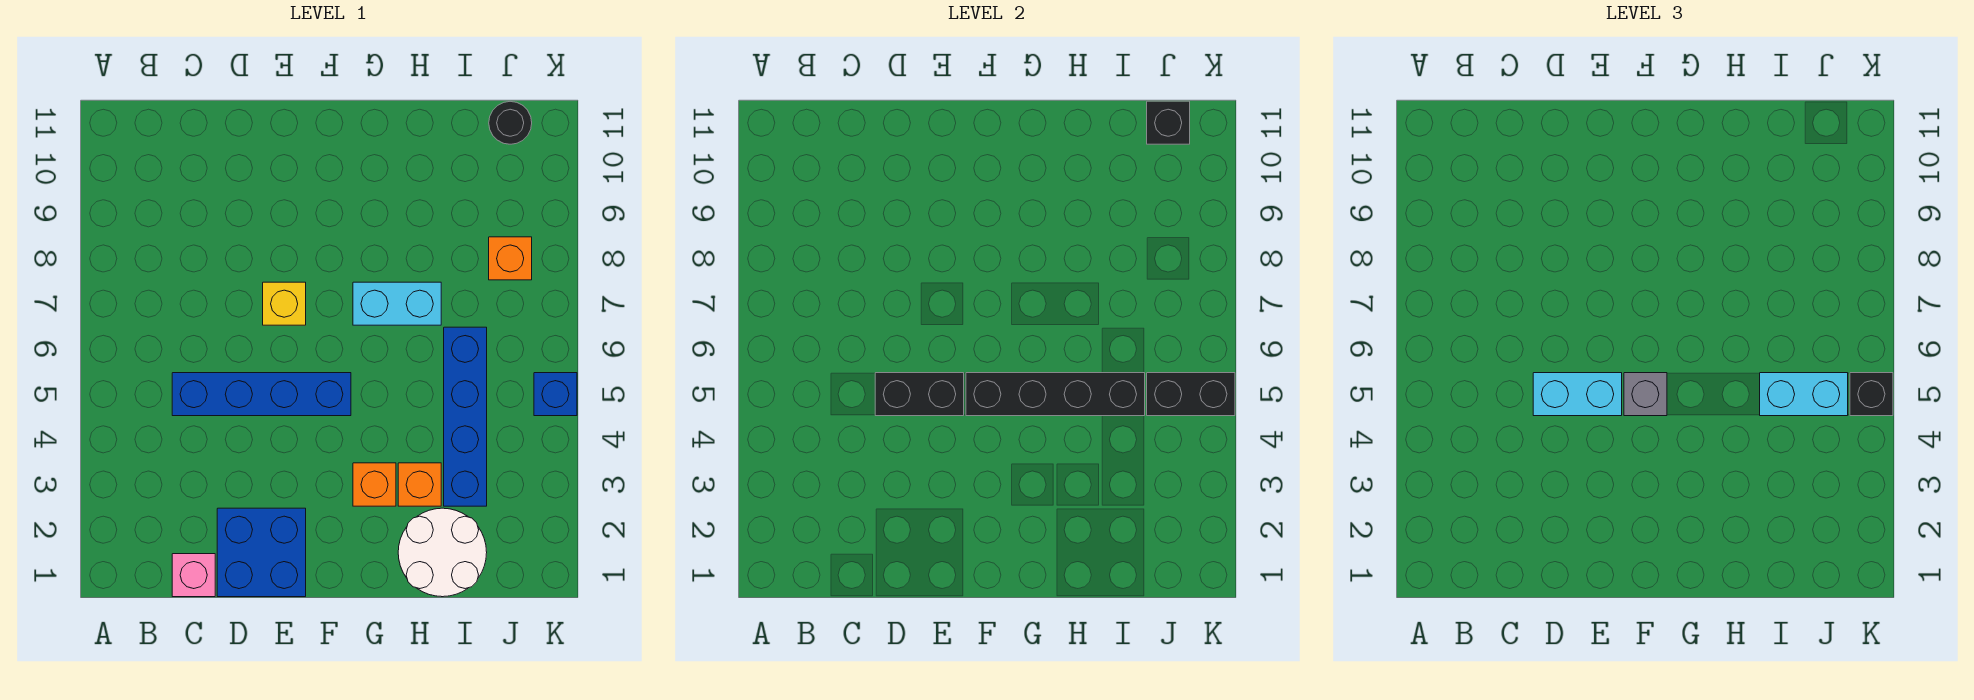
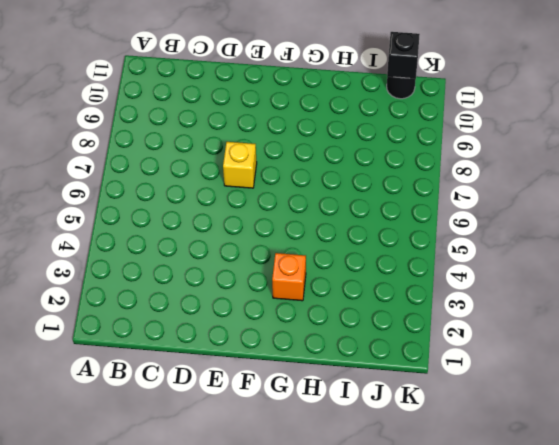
none -> pink brick C1 level 1
none -> blue brick C5:F5 level 1
none -> blue brick D1:E2 level 1

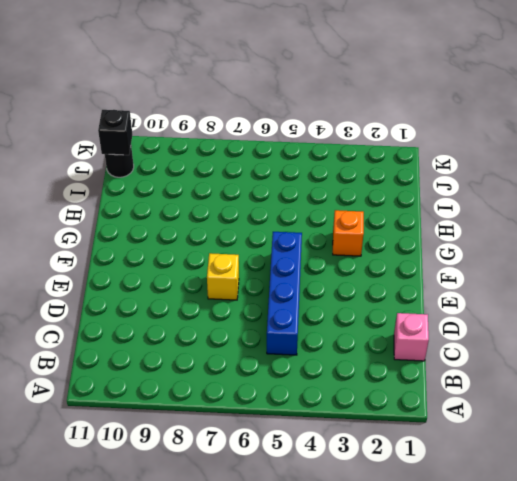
none -> blue brick D1:E2 level 1
none -> cyan brick G7:H7 level 1
none -> white round brick H1:I2 level 1

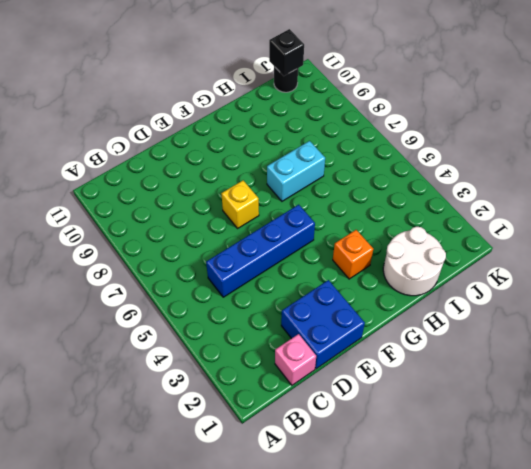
none -> orange brick H3 level 1
none -> blue brick I3:I6 level 1
none -> orange brick J8 level 1

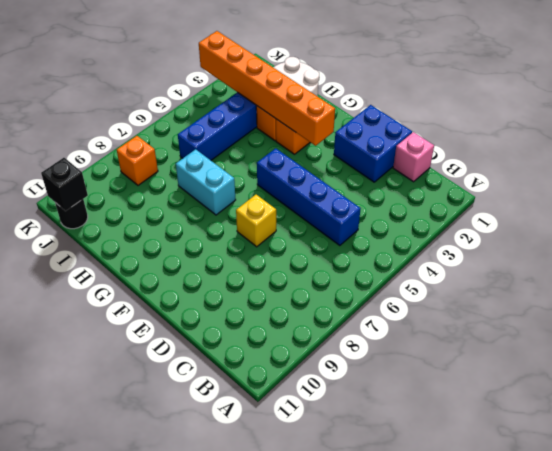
orange brick F3:K3 level 2 -> none
none -> blue brick K5 level 1
none -> black brick D5:E5 level 2
none -> black brick F5:I5 level 2

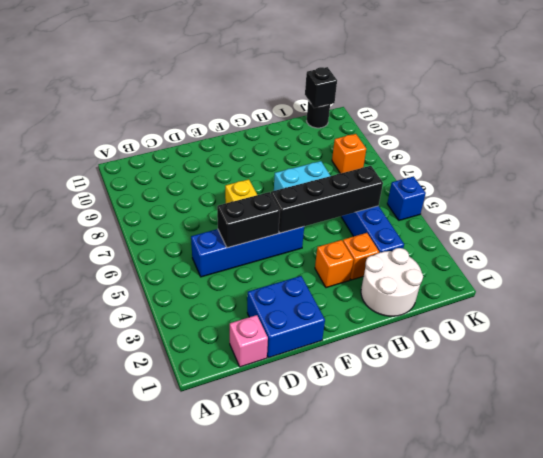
none -> black brick J5:K5 level 2
none -> cyan brick D5:E5 level 3
none -> grey brick F5 level 3

